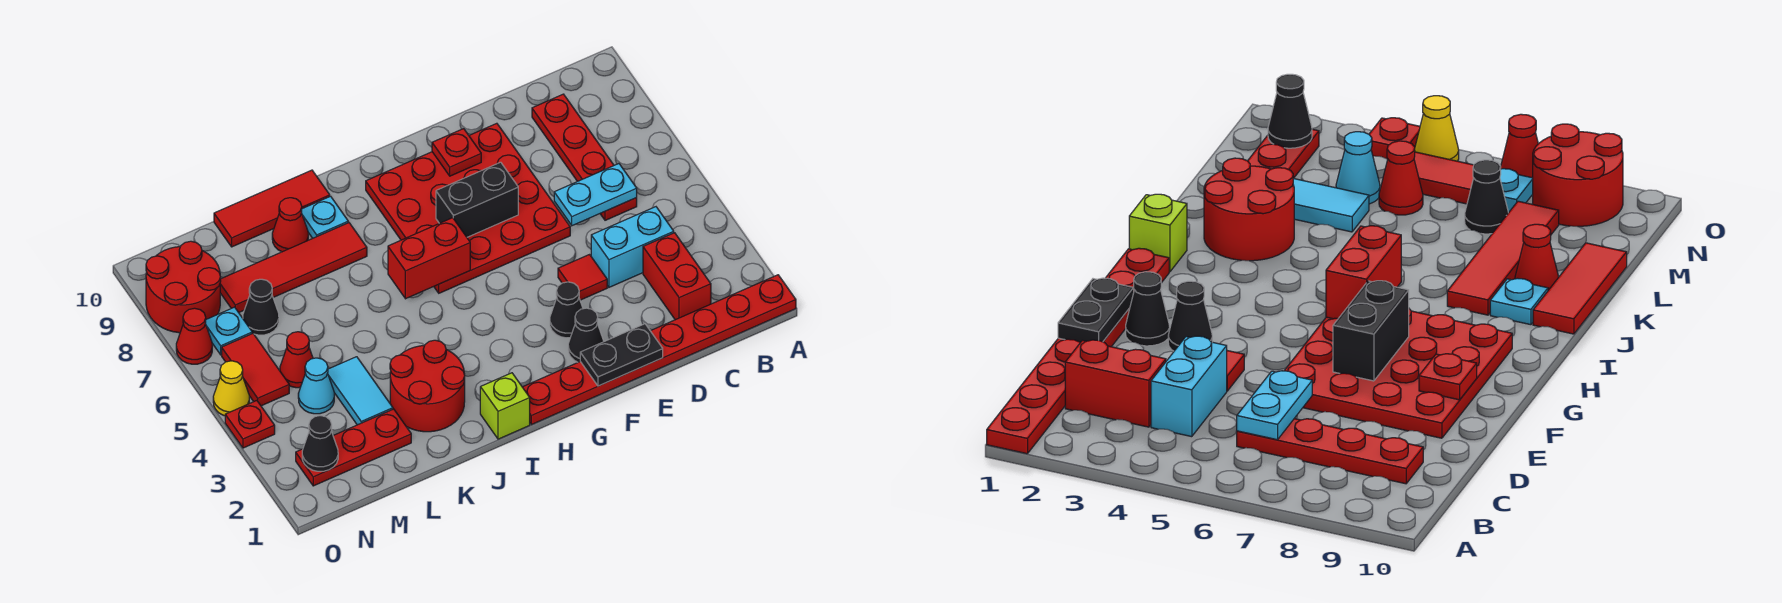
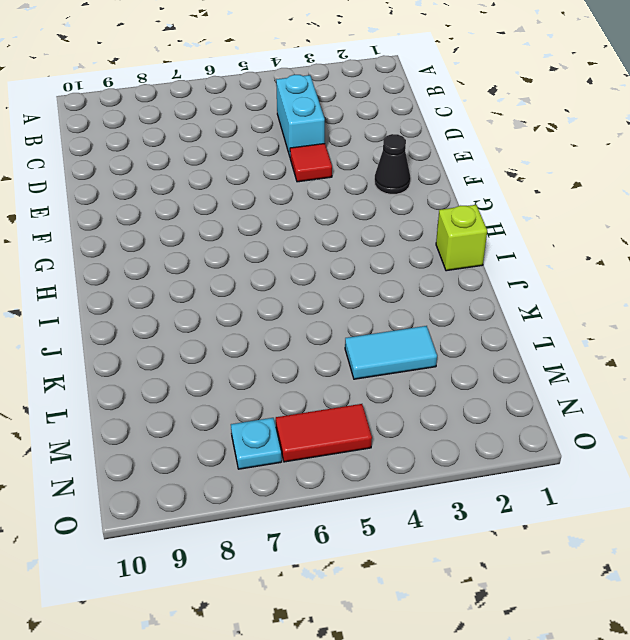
none -> red plate A1:H1 level 1
none -> red brick C2:C3 level 1
none -> red plate C6:C9 level 1
none -> red plate E6:H9 level 1

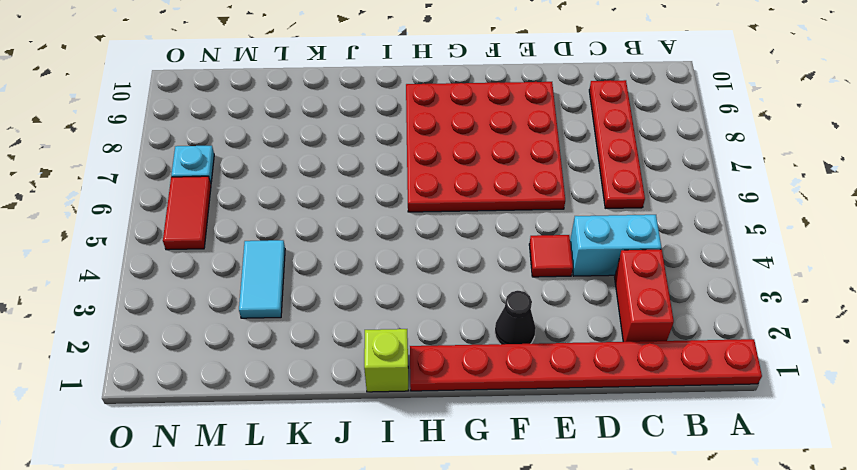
none -> black cone F3 level 1
none -> red round brick J2:K3 level 1
none -> red tile J8:M8 level 1
none -> cyan plate J9 level 1

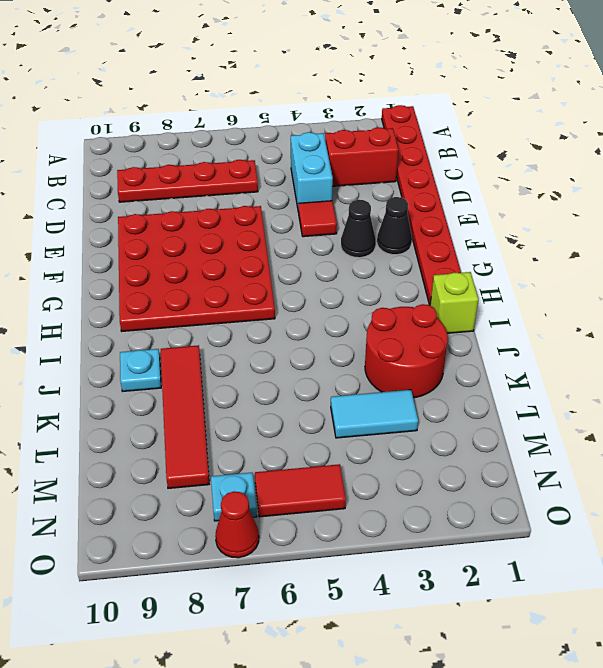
none -> red tile J10:L10 level 1
none -> red cone K9 level 1
none -> red plate L2:N2 level 1
none -> cyan cone M4 level 1

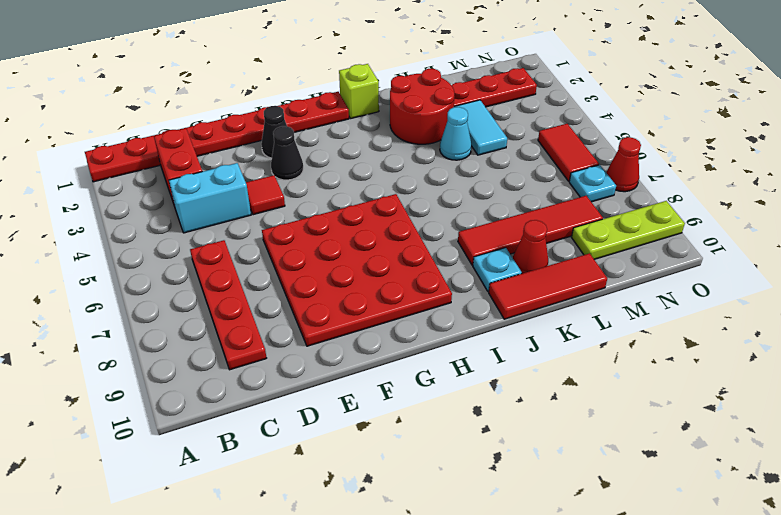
cyan cone K4 level 1 -> cyan cone M4 level 1
lime plate M9:O9 level 1 -> red round brick N8:O9 level 1
none -> red cone M5 level 1
none -> black cone M7 level 1
none -> red plate O4 level 1
none -> yellow cone O5 level 1

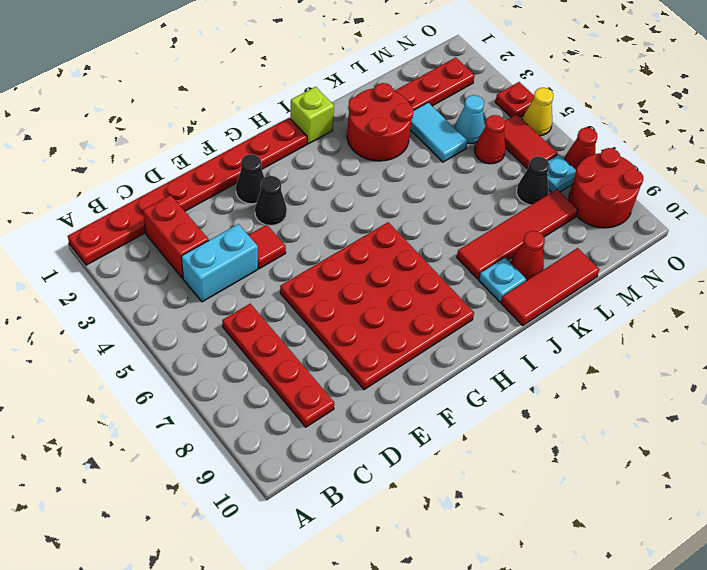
none -> cyan plate C6:D6 level 2
none -> black plate E1:F1 level 2
none -> black brick F7:G7 level 2
none -> red plate F9 level 2

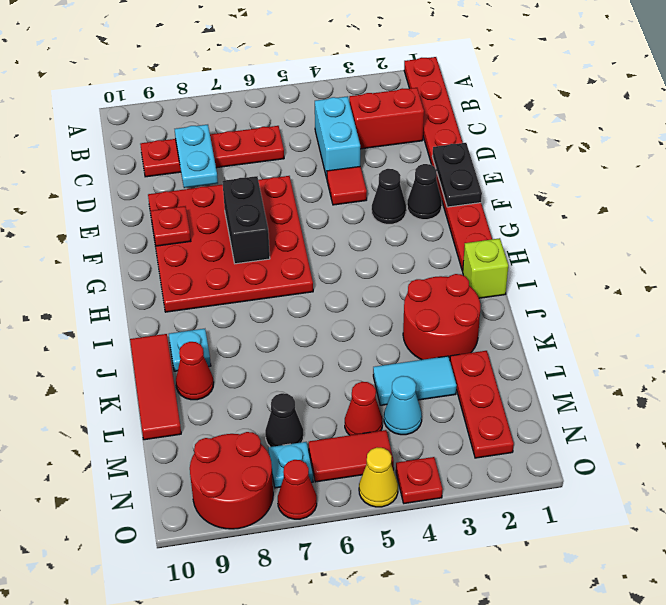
cyan plate C8:D8 level 2 -> cyan plate C6:D6 level 2
none -> red tile J8:M8 level 1
none -> red brick H6:I6 level 2
none -> black cone N2 level 2

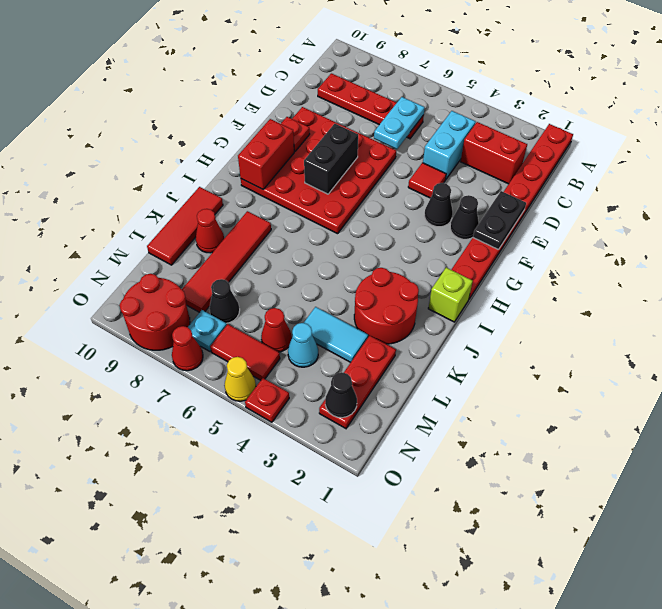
red brick G9:H9 level 2 -> red brick H6:I6 level 2
none -> cyan plate J9 level 1

